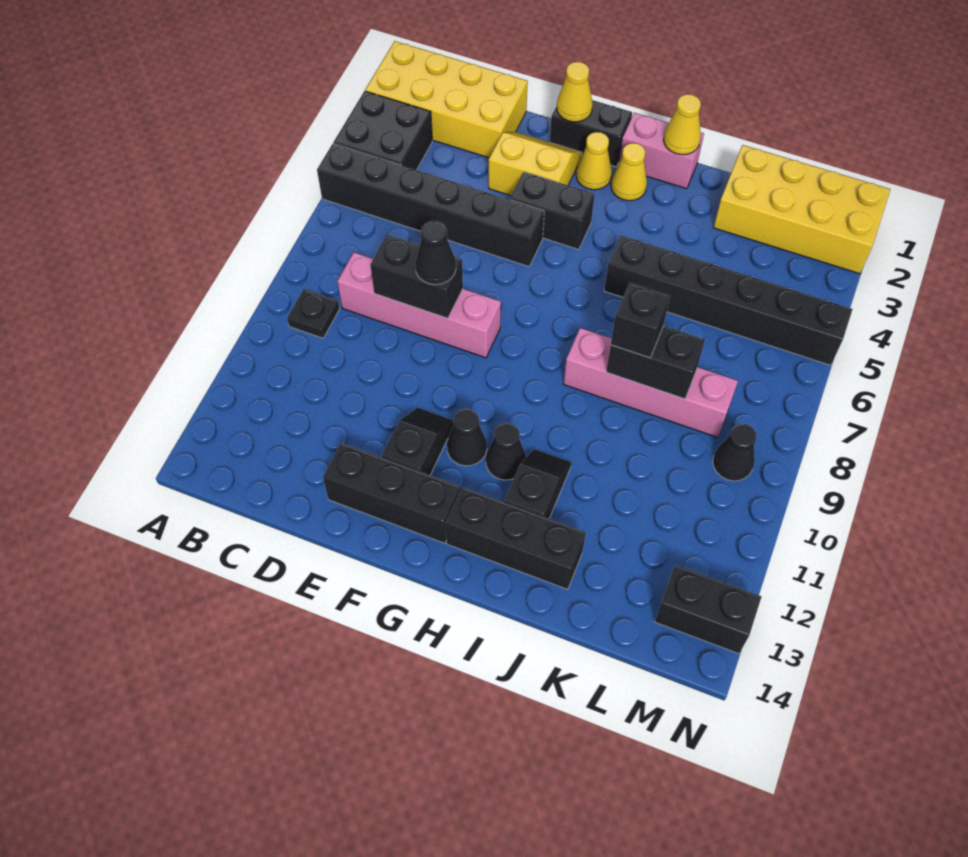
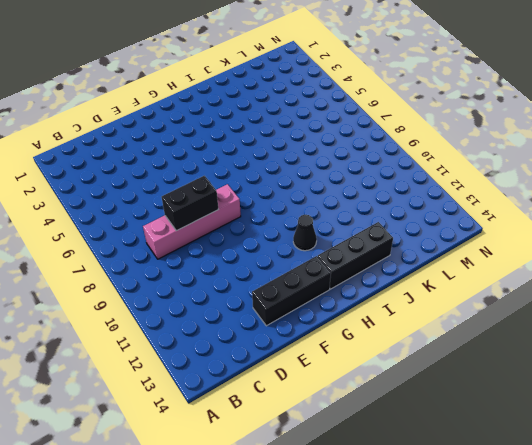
none -> yellow brick A1:D2 level 1
none -> black brick A3:B4 level 1
none -> black brick A5:F5 level 1

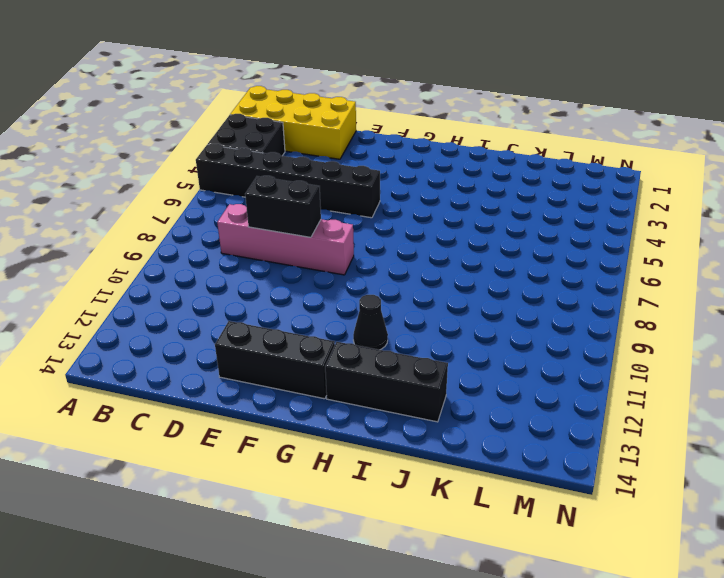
none -> black plate B9 level 1
none -> yellow slope E2:F3 level 1 top 3
none -> black brick F1:G1 level 1

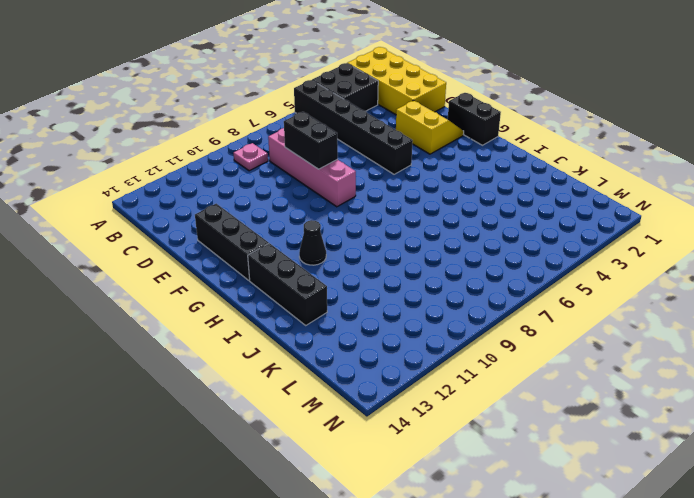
pink plate B9 level 1 -> black plate B9 level 1
none -> black brick F4:G4 level 1
none -> black slope F11:F12 level 1 top 12
none -> yellow cone G2 level 1

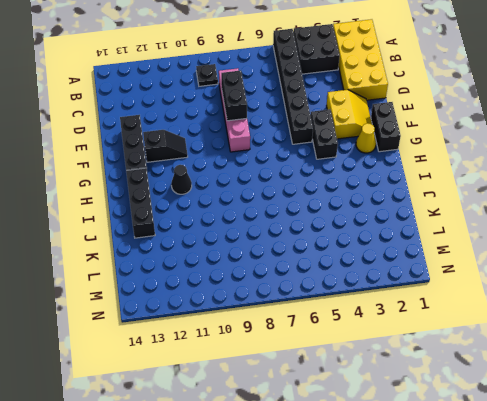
none -> black cone G11 level 1
none -> pink brick H1:I1 level 1
none -> yellow cone H2 level 1

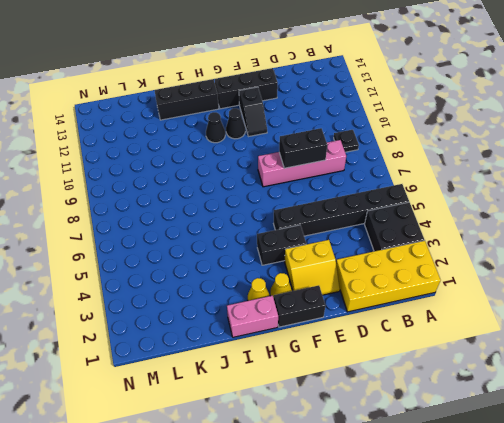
none -> black brick I5:N5 level 1
none -> pink brick I8:L8 level 1
none -> black slope I11:I12 level 1 top 12

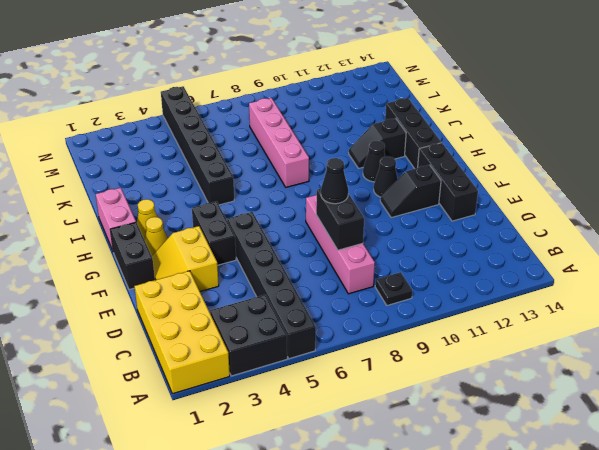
none -> yellow brick K1:N2 level 1
none -> black cone M9 level 1
none -> black brick M13:N13 level 1

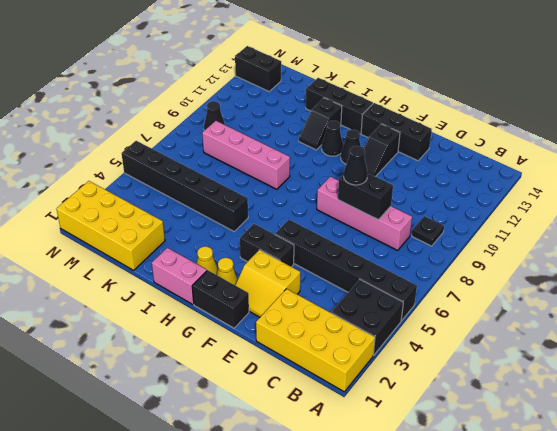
none -> yellow cone F1 level 2
none -> yellow cone I1 level 2
none -> black brick J8:K8 level 2

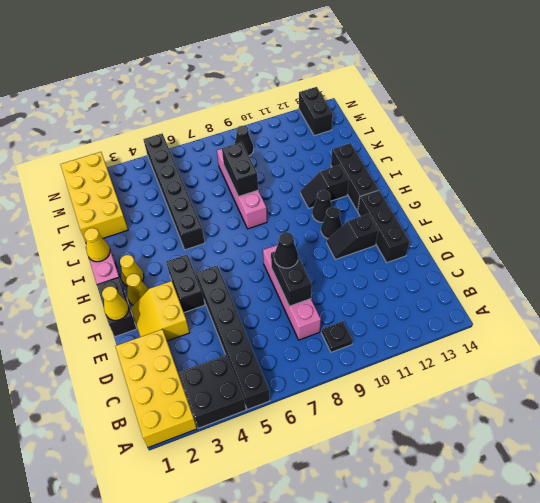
none -> black brick J8 level 3

